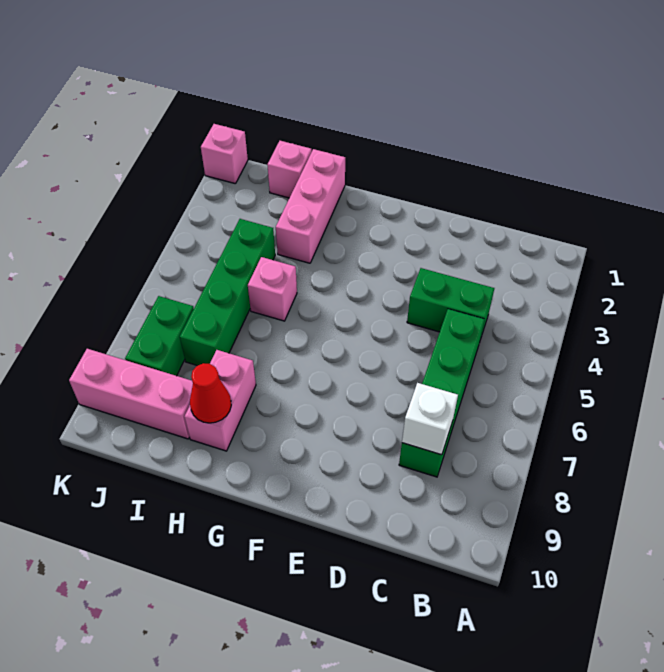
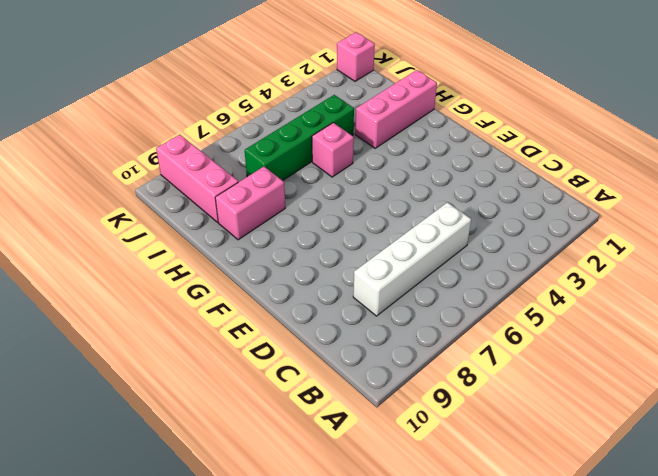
white brick C5:C8 level 1 -> green brick C5:C8 level 1
none -> green brick C4:D4 level 1
none -> pink brick I1 level 1
none -> green brick J7:J8 level 1

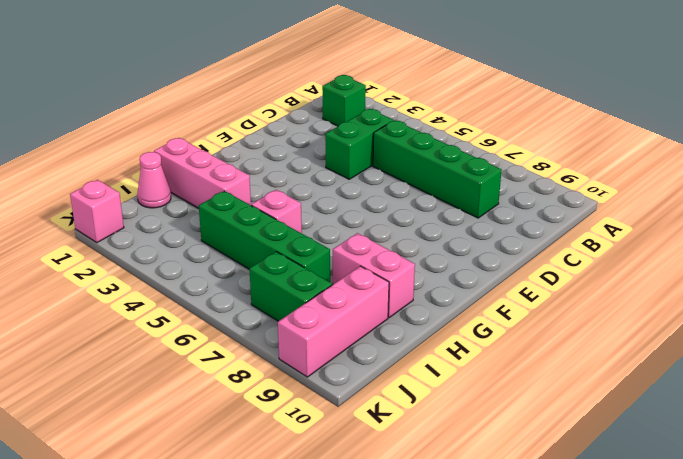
green brick B2 level 1 -> none
pink cone I1 level 1 -> pink brick I1 level 1
none -> white brick C8 level 2
none -> red cone H9 level 2

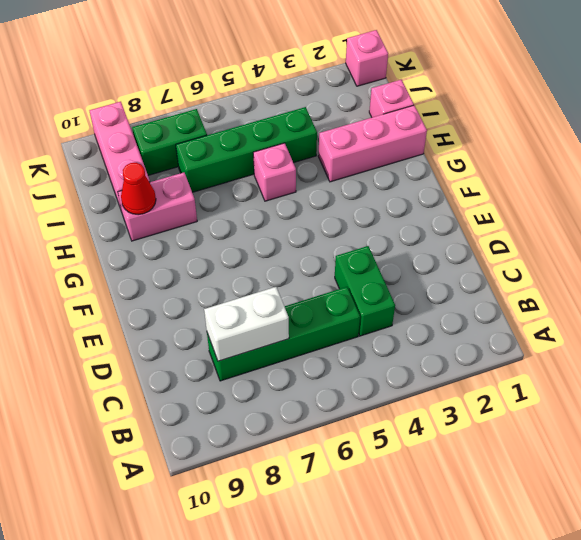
white brick C7:C8 level 2 -> white brick C8 level 2

